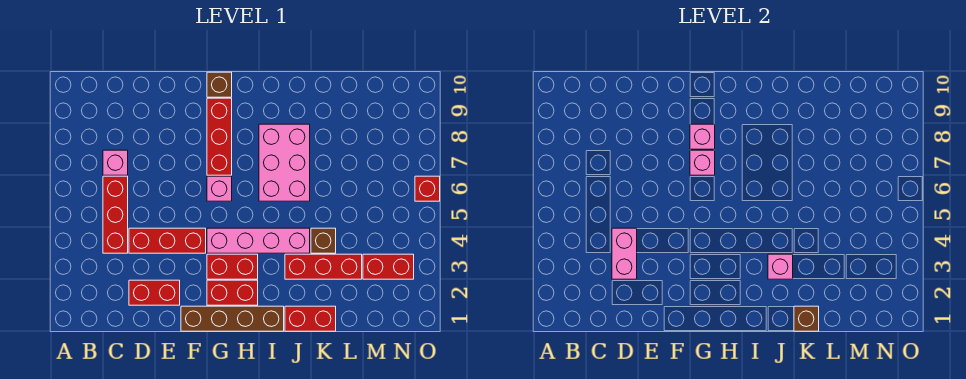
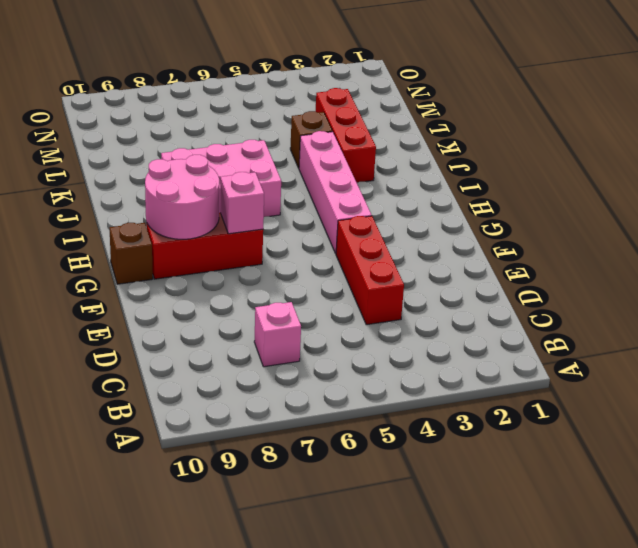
pink round brick G8:H9 level 2 -> pink brick G8 level 2
none -> red brick C4:C6 level 1
none -> red brick D2:E2 level 1
none -> brown brick F1:I1 level 1

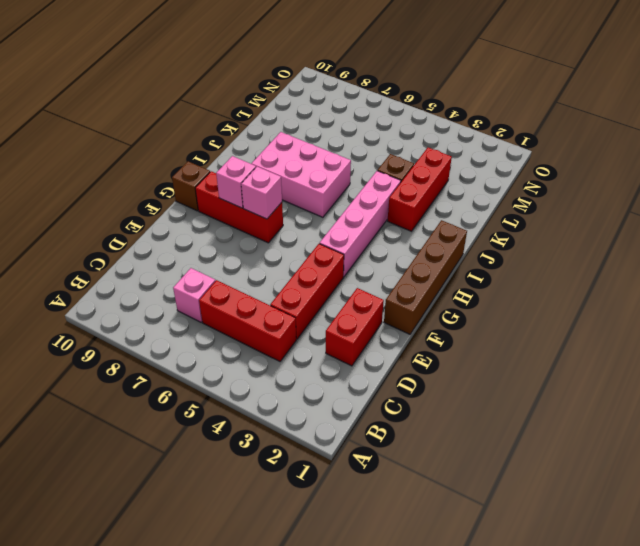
none -> red brick G2:H2 level 1
none -> red brick G3:H3 level 1
none -> pink brick G6 level 1

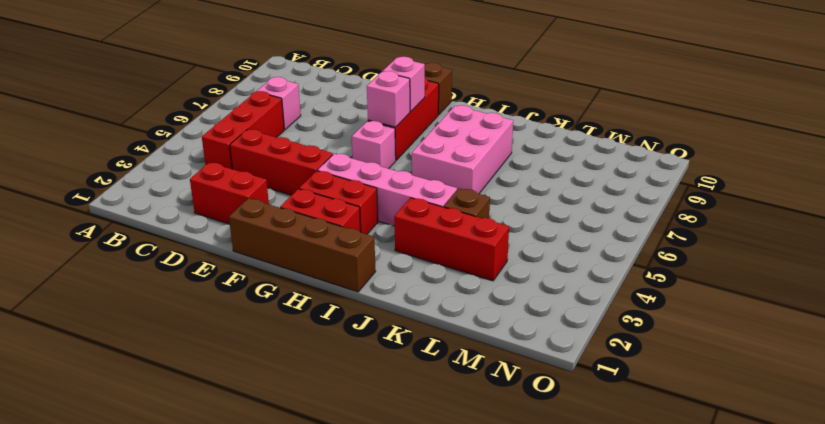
none -> red brick J1:K1 level 1
none -> red brick M3:N3 level 1
none -> red brick O6 level 1

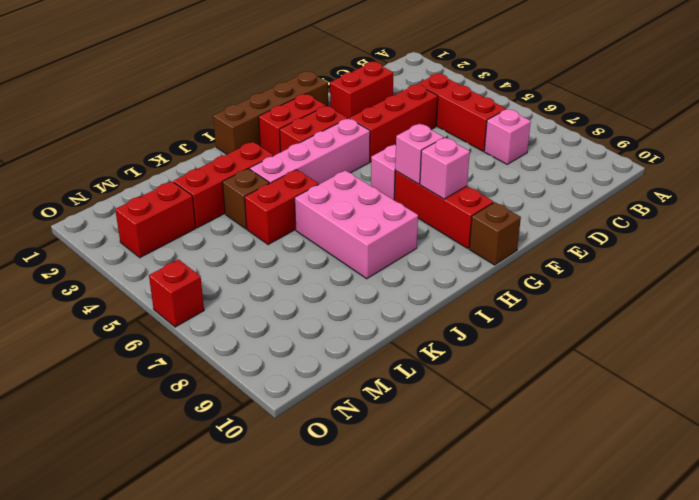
red brick J5:K5 level 1 -> red brick J1:K1 level 1
none -> pink brick D3:D4 level 2
none -> pink brick J3 level 2
none -> brown brick K1 level 2

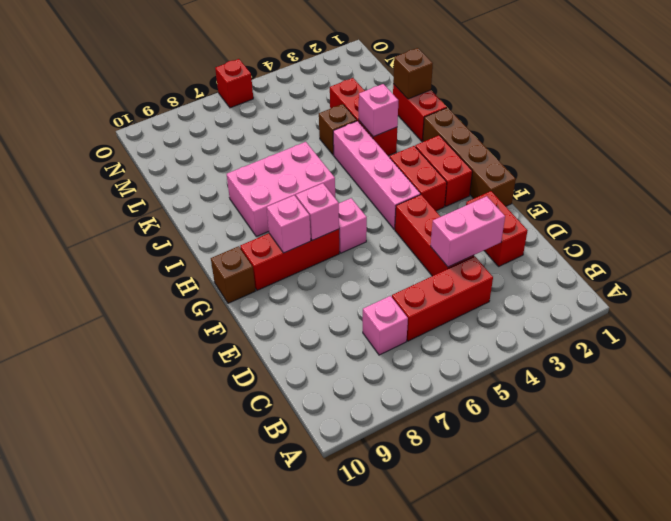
none -> red brick M3:N3 level 1

